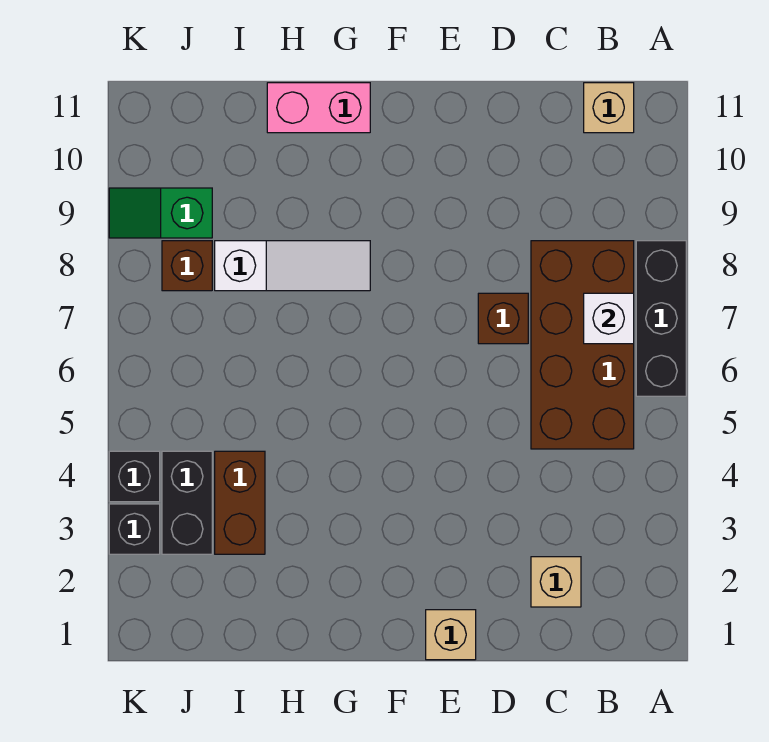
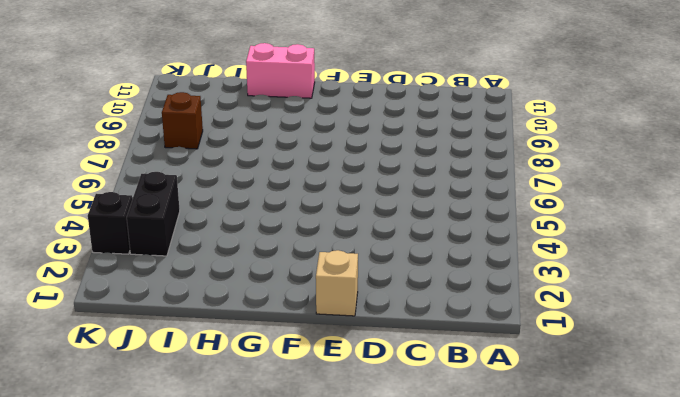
none -> black brick A6:A8 level 1
none -> brown brick B5:C8 level 1
none -> tan brick B11 level 1

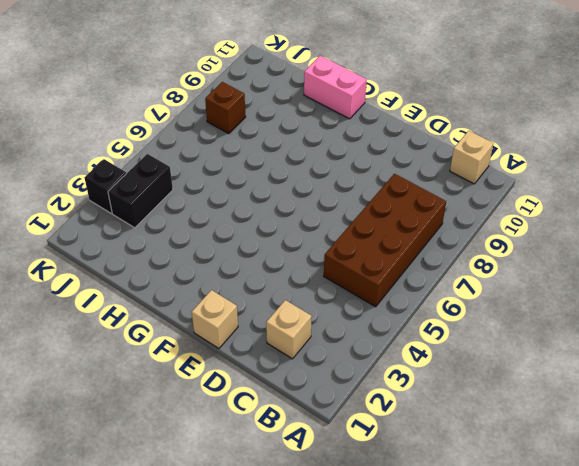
none -> black brick A6:A8 level 1
none -> brown brick D7 level 1
none -> white slope G8:I8 level 1 top I

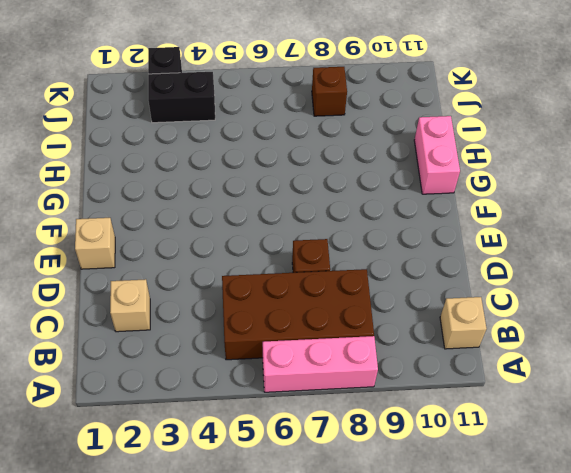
pink brick A6:A8 level 1 -> black brick A6:A8 level 1
none -> white slope G8:I8 level 1 top I
none -> brown brick I3:I4 level 1
none -> green slope J9:K9 level 1 top J

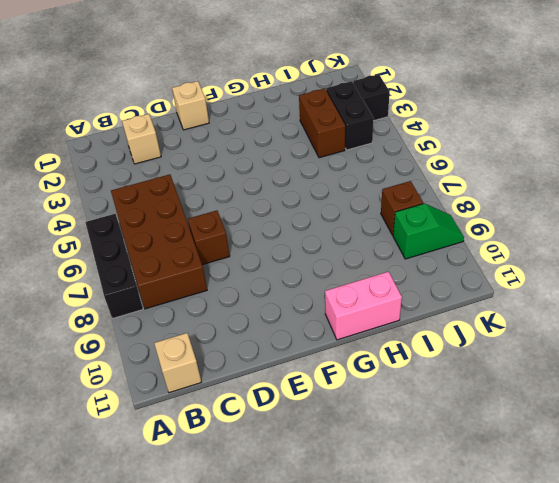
none -> white slope G8:I8 level 1 top I
none -> black brick K4 level 1
none -> white brick B7 level 2

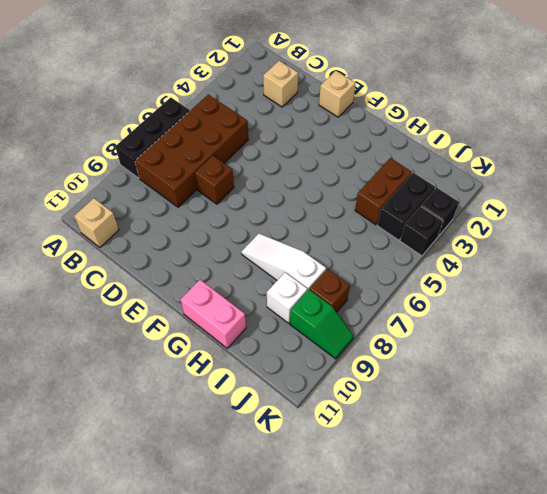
white brick I9 level 1 -> white brick B7 level 2

